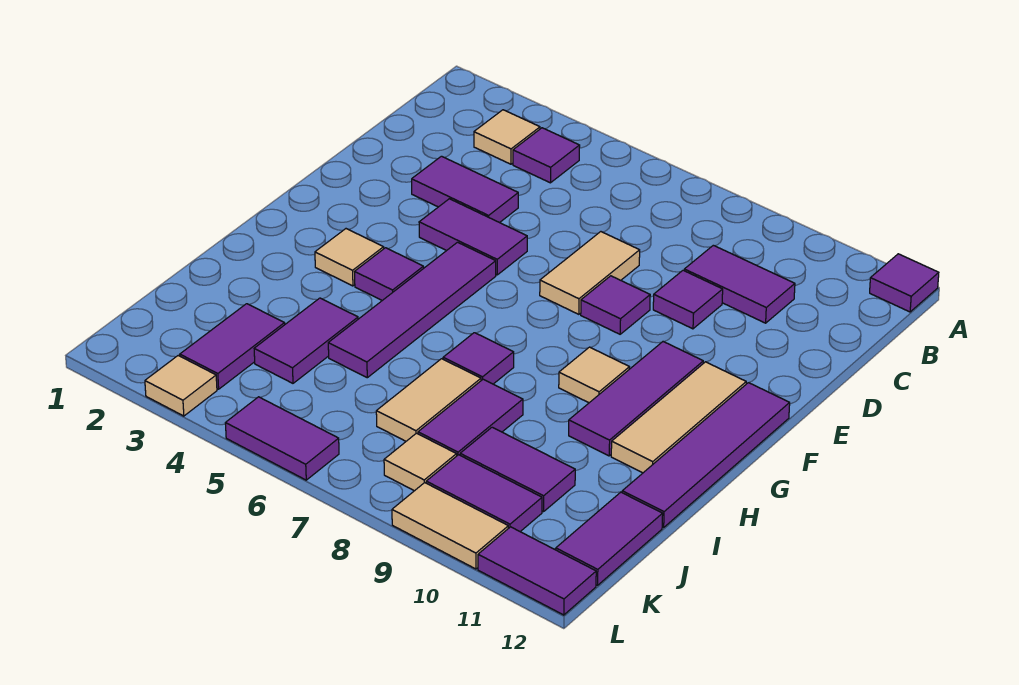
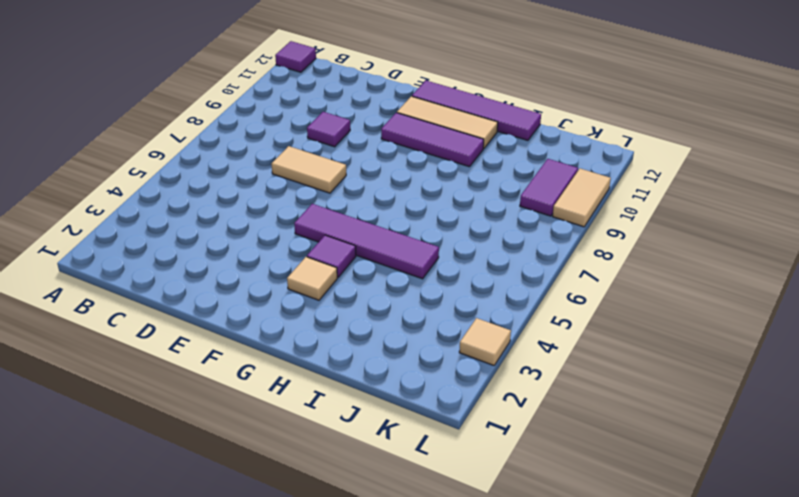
none -> tan tile B3 level 1
none -> purple tile B4 level 1
none -> purple tile C9:C10 level 1

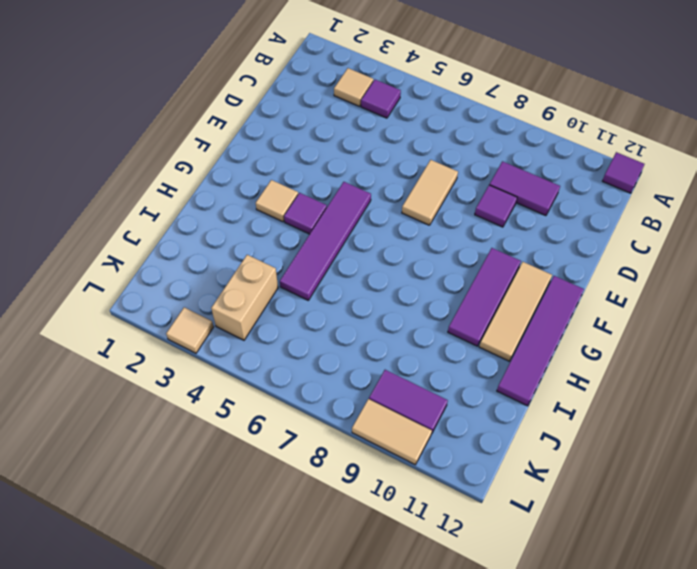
tan brick J4:K4 level 1 -> purple tile I4:J4 level 1
none -> purple tile D3:D4 level 1
none -> purple tile E4:E5 level 1
none -> purple tile E8 level 1

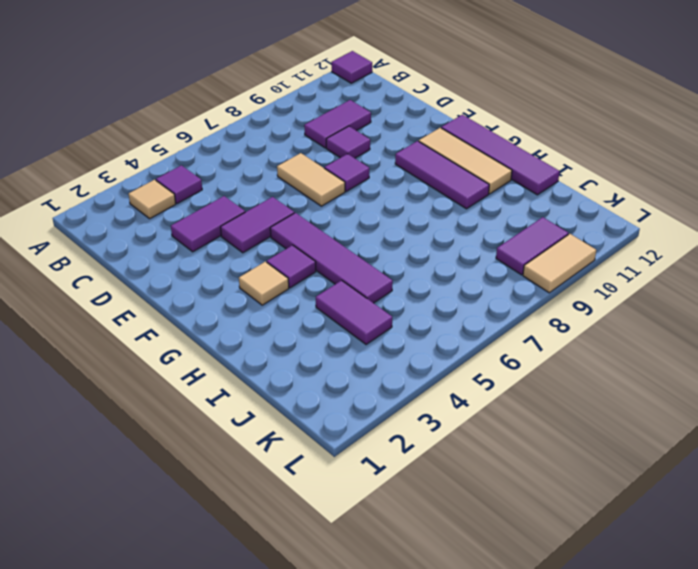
none -> tan tile G9 level 1
none -> purple tile H7 level 1
none -> tan tile I7:J7 level 1

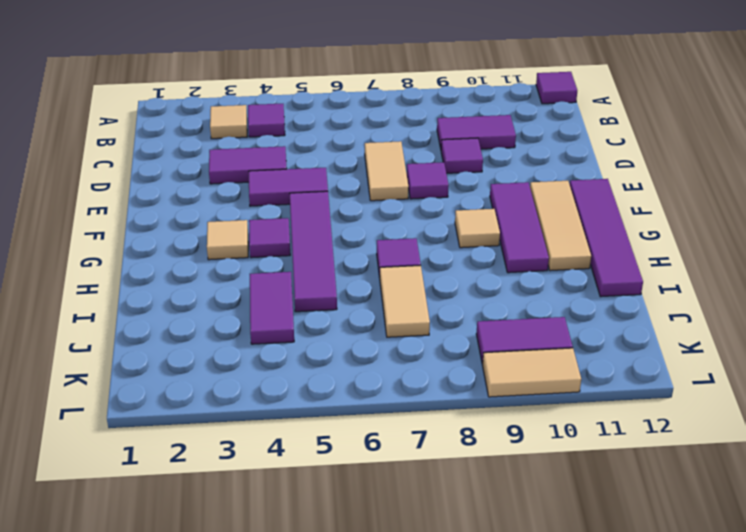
none -> purple tile I8:J8 level 1
none -> purple tile J3:K3 level 1
none -> purple tile J9:J10 level 1

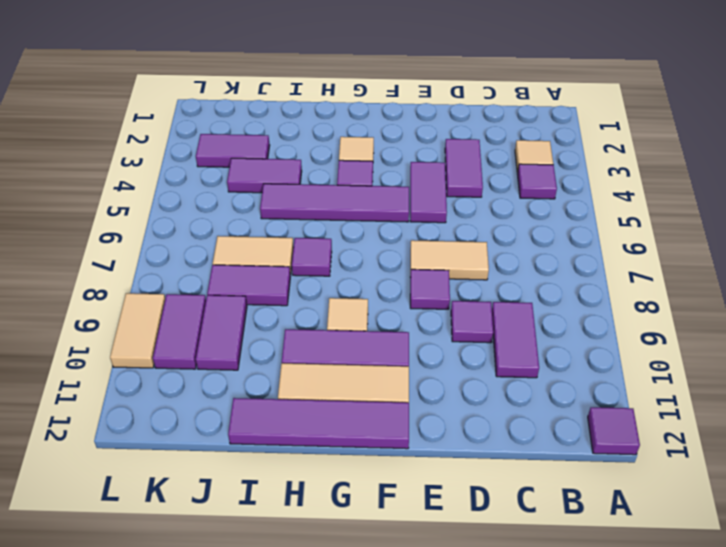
none -> purple tile J12:K12 level 1
none -> tan tile K8 level 1
none -> tan tile L3 level 1

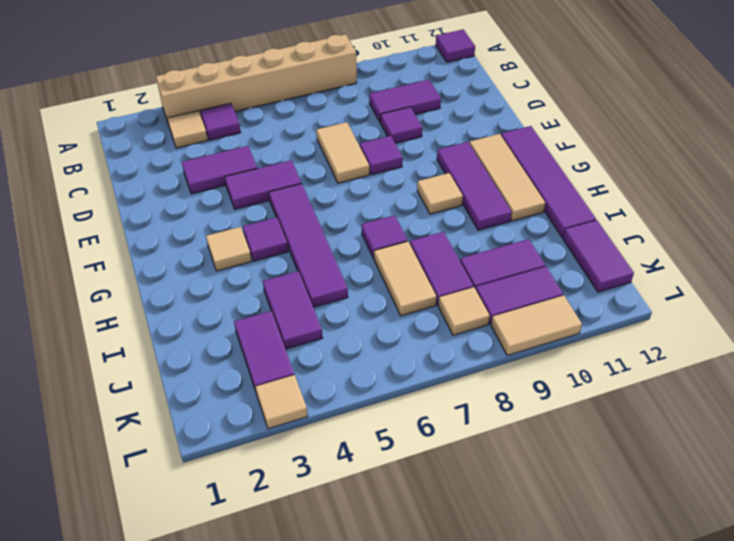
tan brick A3:A8 level 1 -> none
none -> purple tile L5:L6 level 1
none -> purple tile L11:L12 level 1

